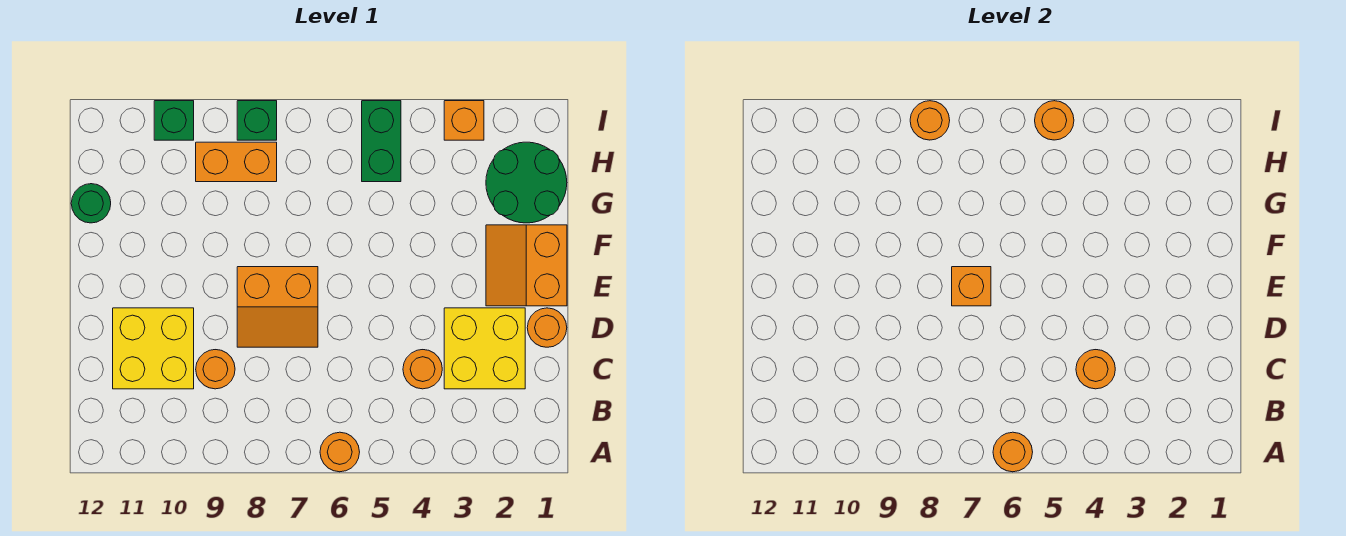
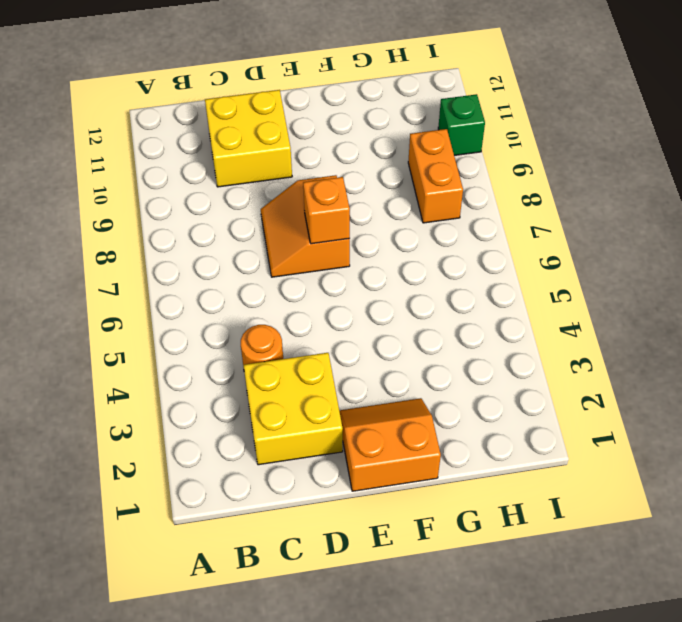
none -> orange round brick A6 level 1
none -> orange round brick C9 level 1
none -> orange round brick D1 level 1

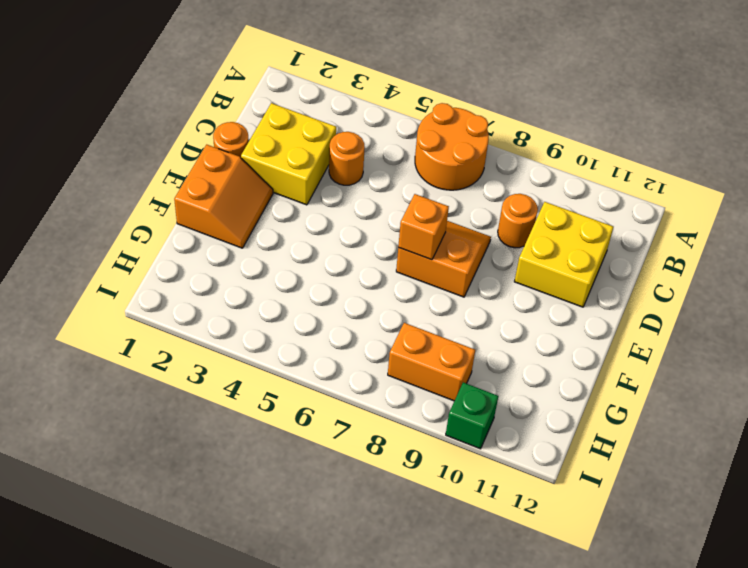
orange round brick A6:B7 level 1 -> orange round brick A6 level 1
none -> green round brick G1:H2 level 1
none -> green round brick G12 level 1
none -> green brick H5:I5 level 1

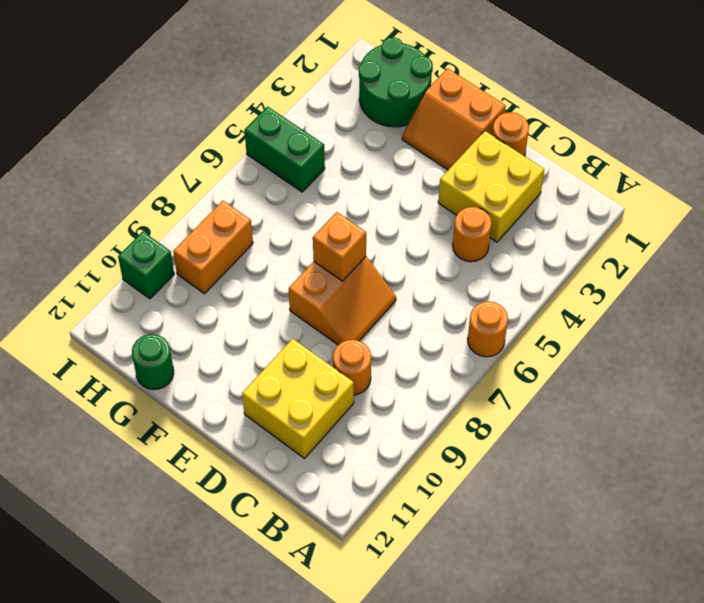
none -> orange brick I3 level 1
none -> green brick I8 level 1
none -> orange round brick A6 level 2

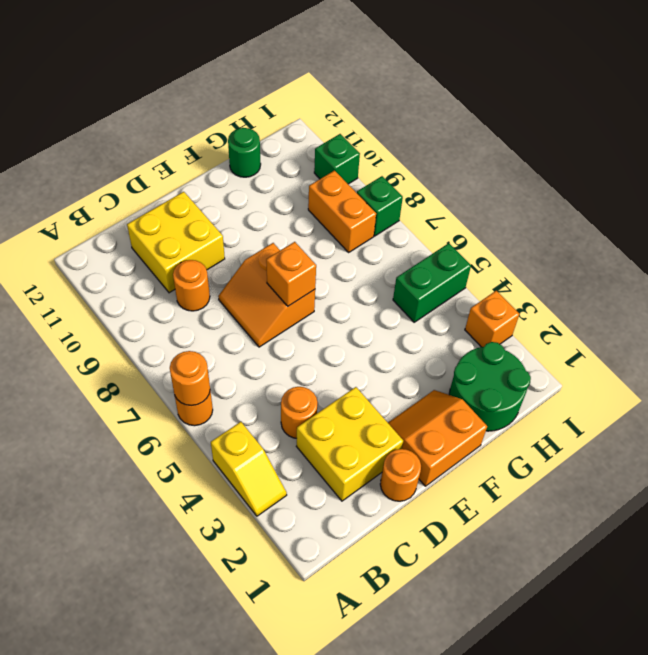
yellow slope A3:A4 level 1 top 4 -> none
none -> orange round brick C4 level 2
none -> orange round brick I5 level 2
none -> orange round brick I8 level 2

